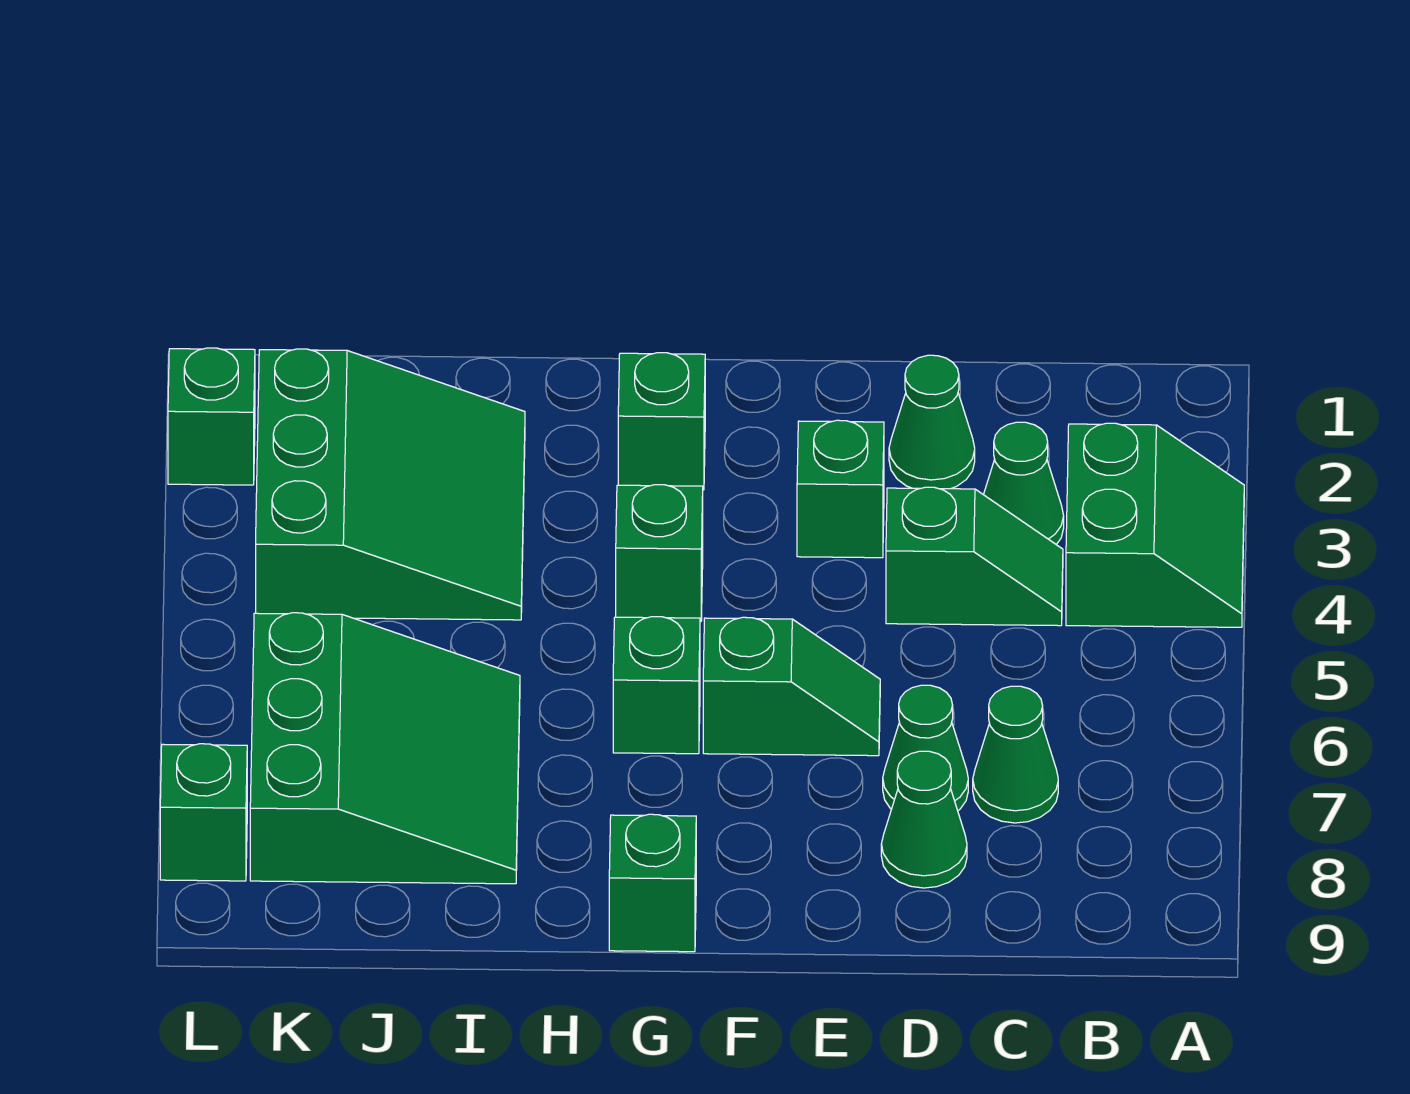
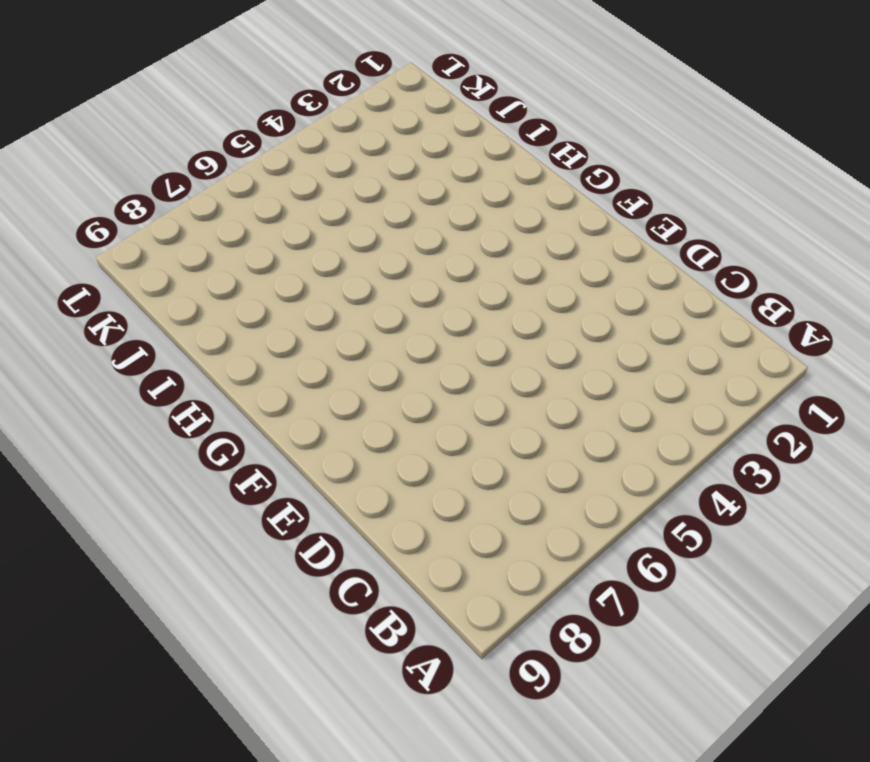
none -> green slope A3:B4 level 1 top B
none -> green cone C3 level 1
none -> green slope C4:D4 level 1 top D

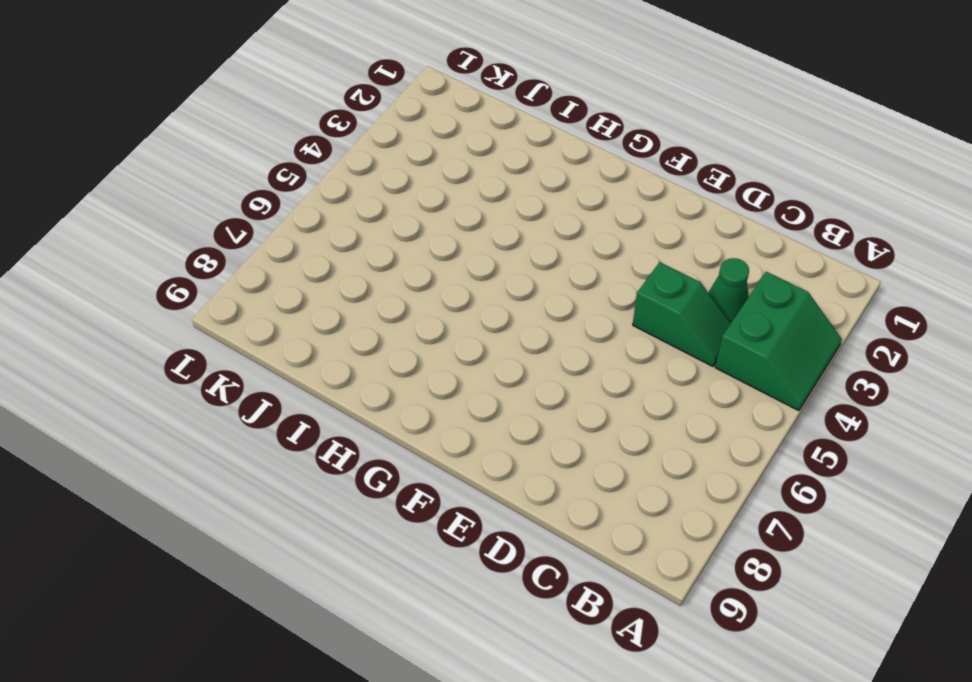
none -> green cone C7 level 1
none -> green cone D2 level 1
none -> green cone D7 level 1

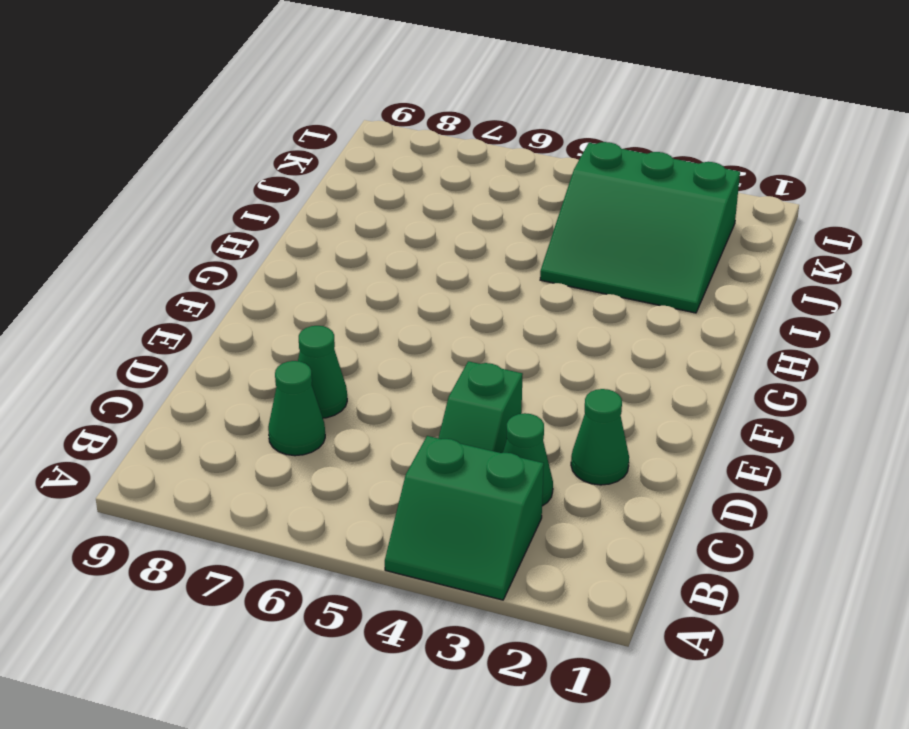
none -> green cone D8 level 1
none -> green brick E3 level 1
none -> green slope E6:F6 level 1 top F

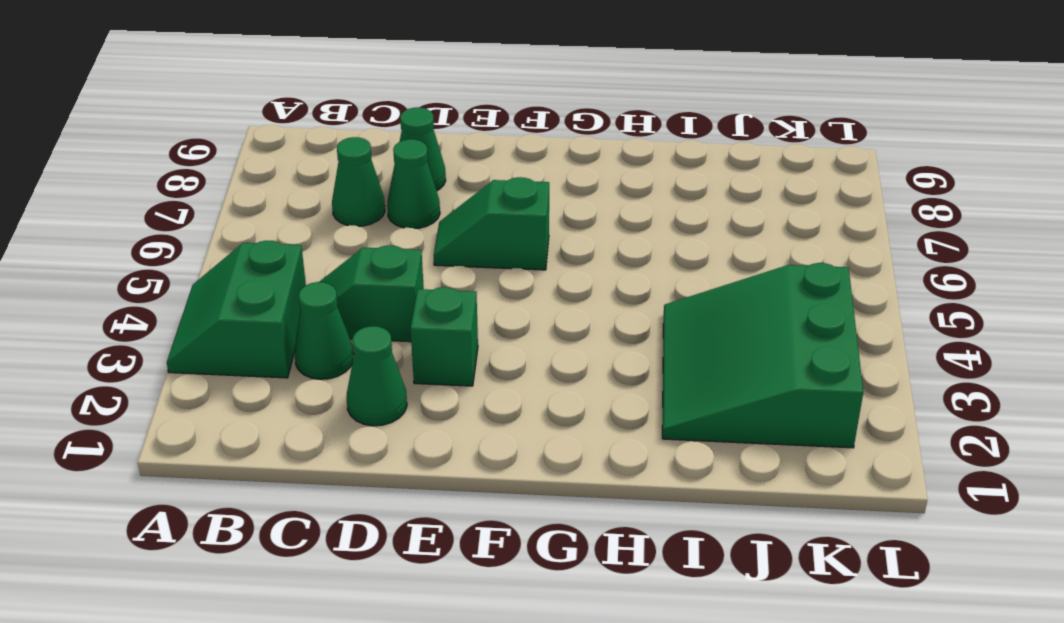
none -> green brick G2 level 1
none -> green brick G4 level 1
none -> green brick G6 level 1

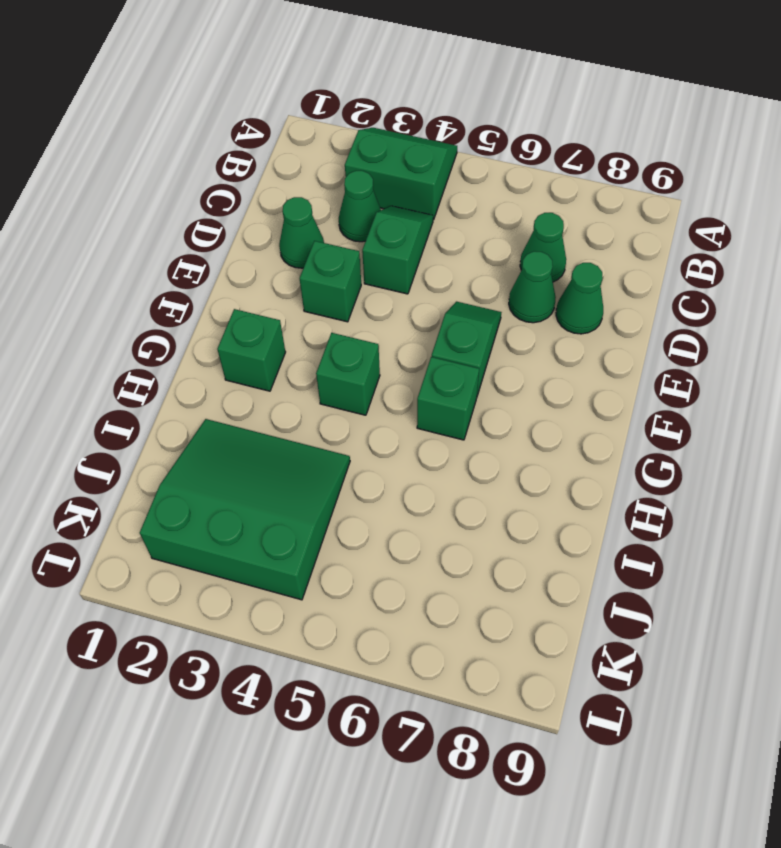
none -> green brick G9 level 1
none -> green slope I6:K8 level 1 top K
none -> green brick L2 level 1

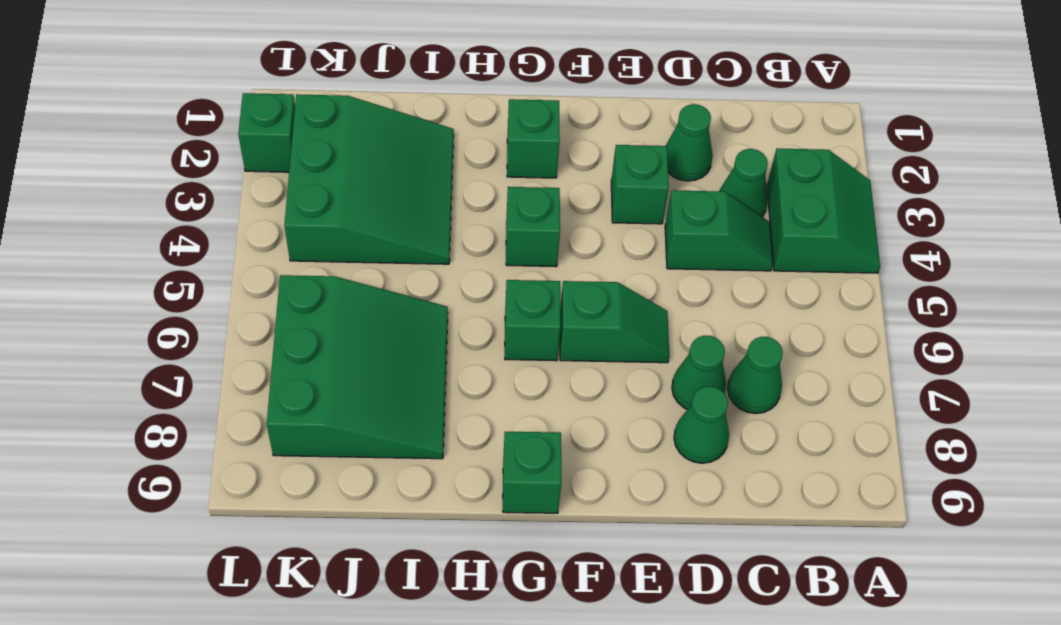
none -> green brick L8 level 1

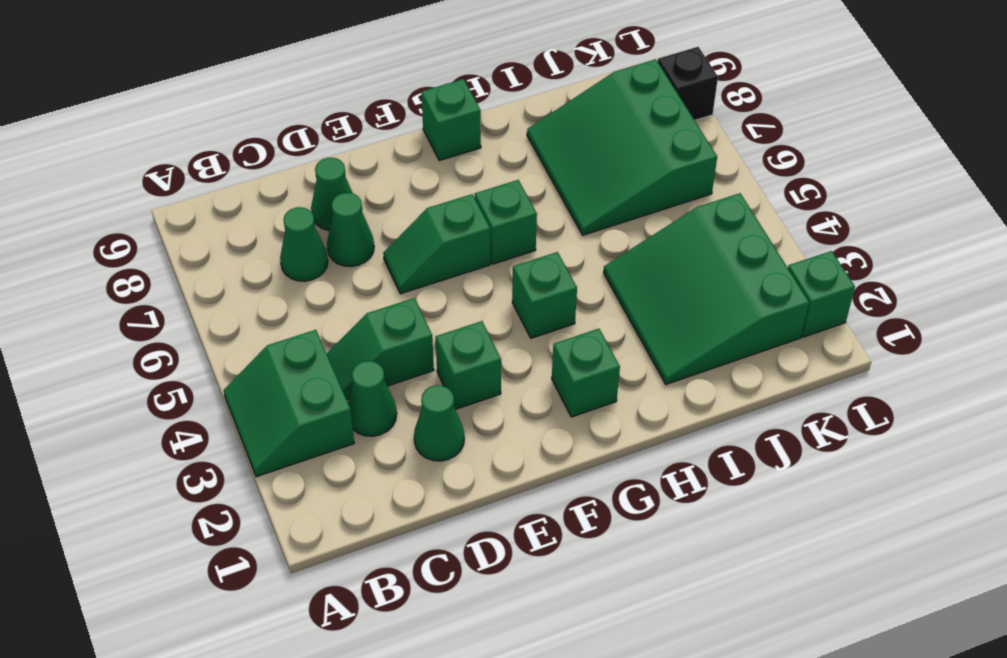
black brick L8 level 1 -> green brick L8 level 1

